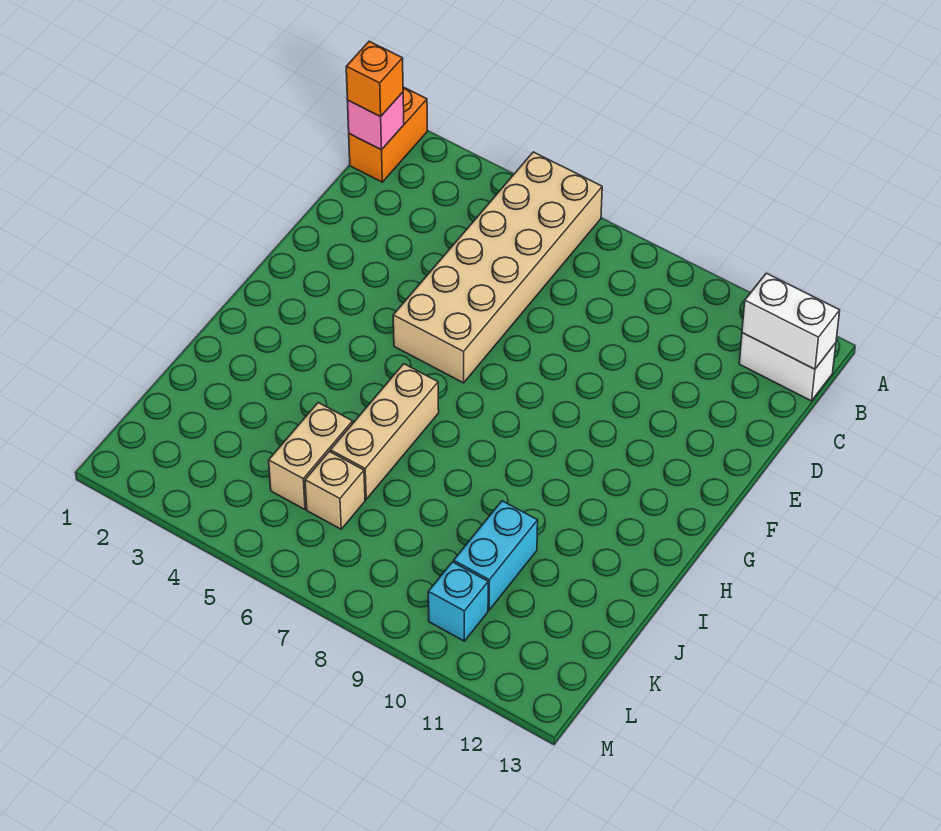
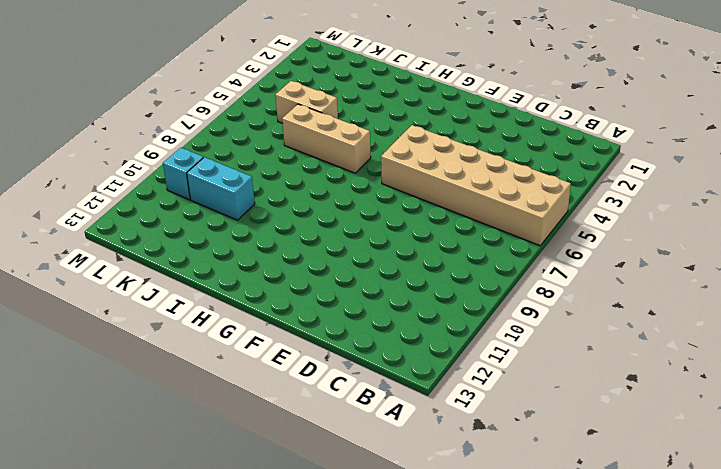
none -> orange brick A1:B1 level 1
none -> white brick B12:B13 level 1

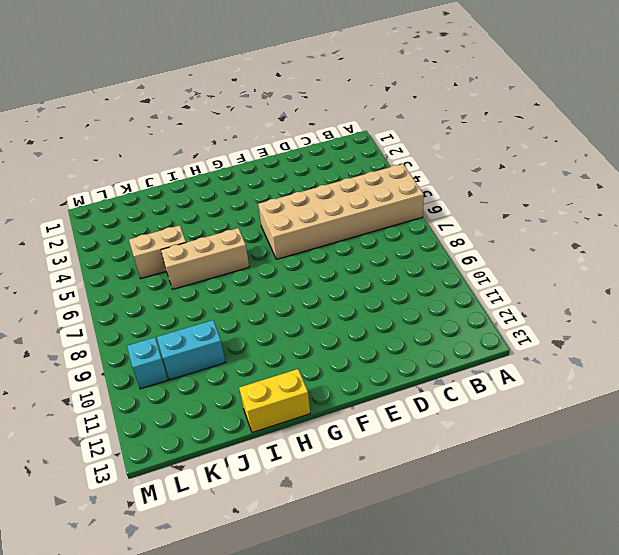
yellow brick H13:I13 level 1 -> none
none -> orange brick A1:B1 level 1
none -> white brick B12:B13 level 1

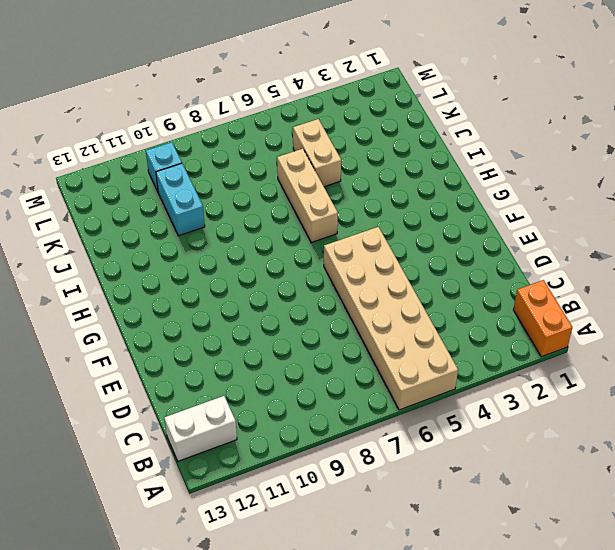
none -> tan brick K6 level 1
none -> pink brick B1 level 2

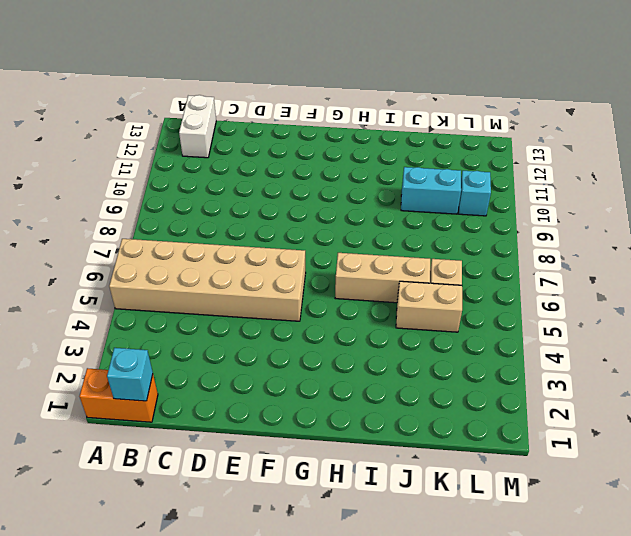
cyan brick B1 level 2 -> pink brick B1 level 2
none -> white brick B12:B13 level 2
none -> orange brick B1 level 3

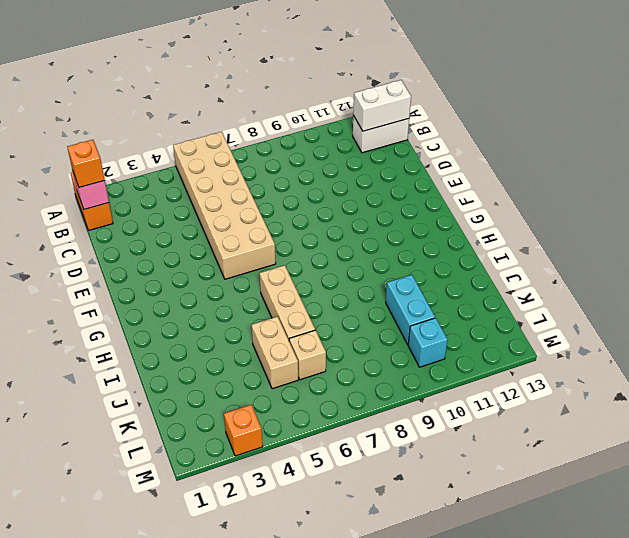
orange brick M3 level 1 -> none

